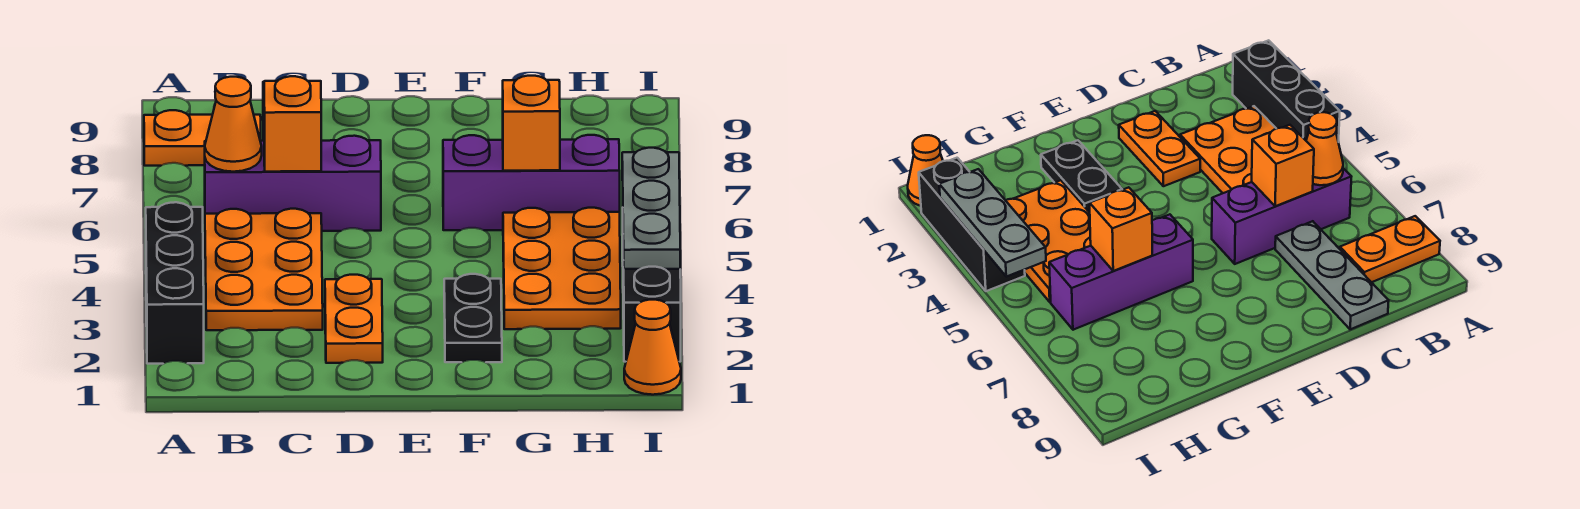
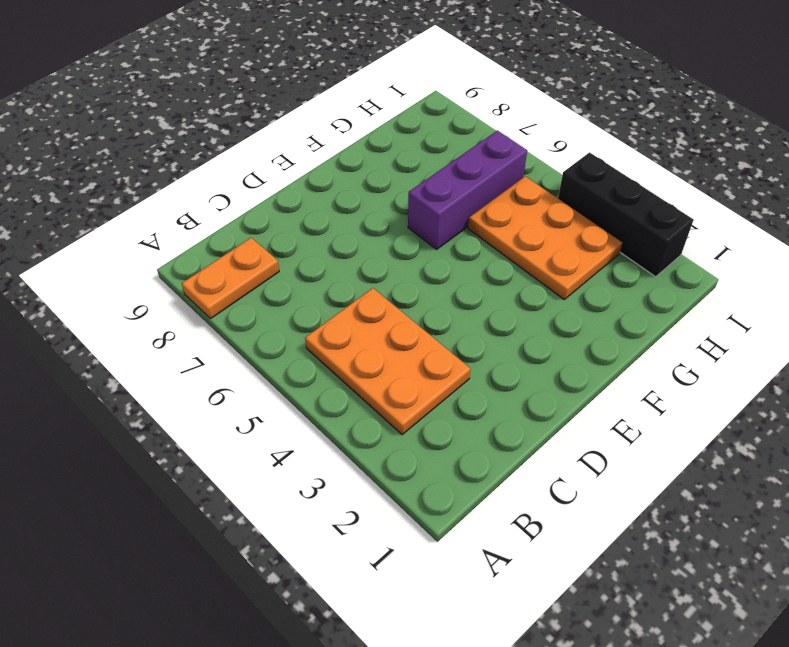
none -> black brick A2:A4 level 1
none -> purple brick B6:D6 level 1
none -> grey plate C7:C9 level 1

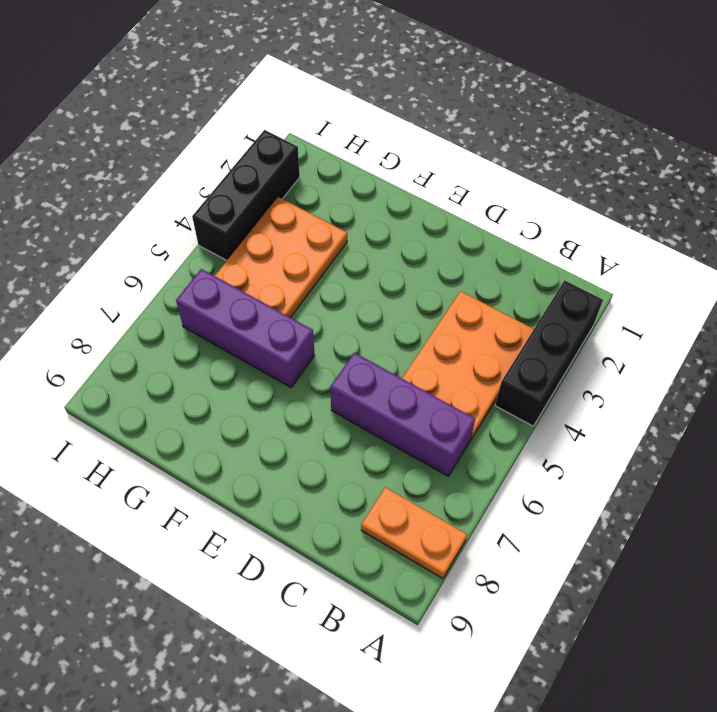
none -> grey plate C7:C9 level 1
none -> orange plate D2:D3 level 1
none -> black plate F2:F3 level 1

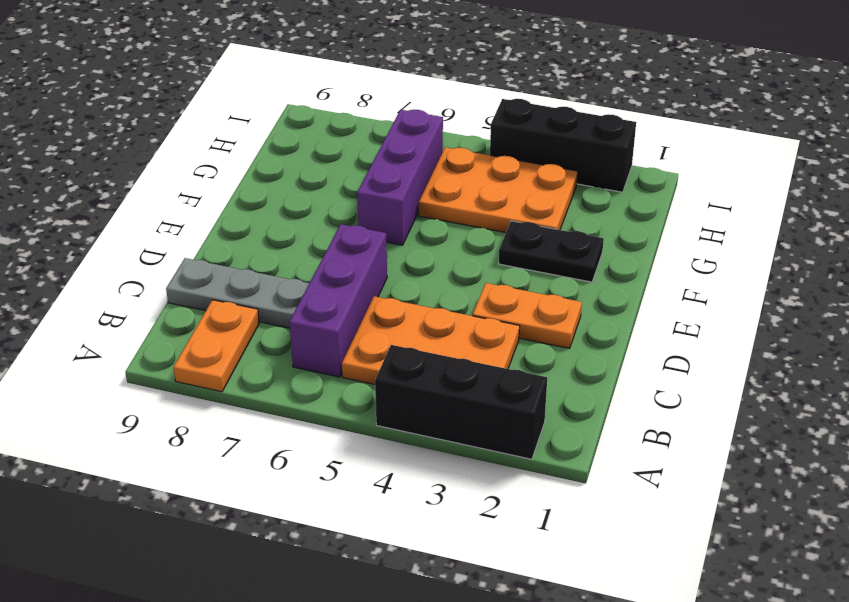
none -> orange cone I1 level 1
none -> orange cone B6 level 2
none -> orange brick C6 level 2

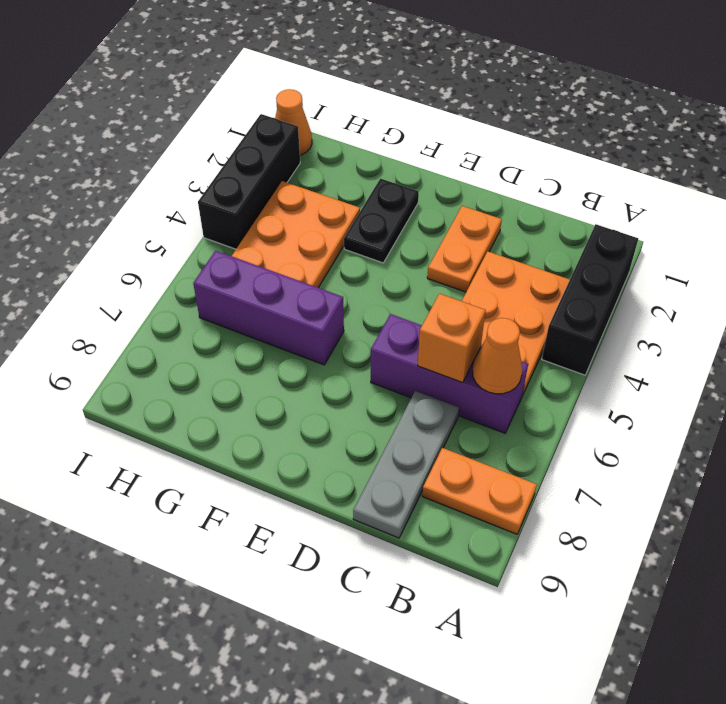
none -> orange brick G6 level 2
none -> grey plate I3:I5 level 2

